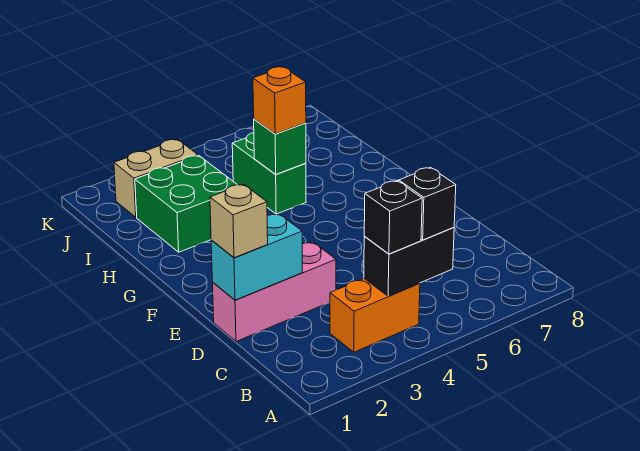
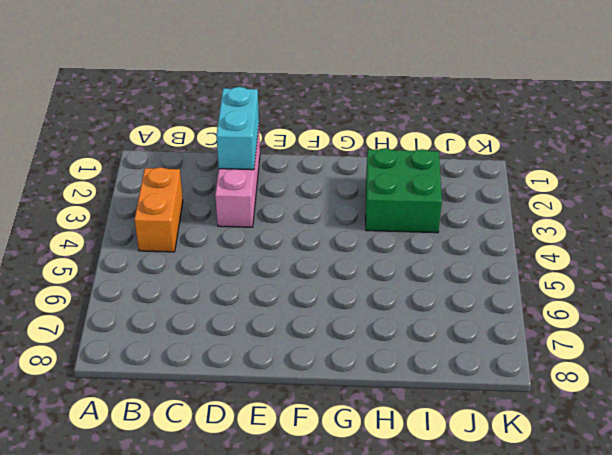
none -> green brick H5:I5 level 1
none -> tan brick J2:J3 level 1
none -> black brick B4:B5 level 2

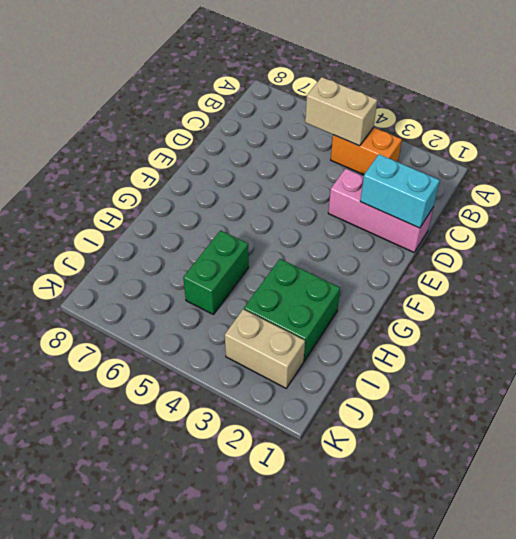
tan brick B4:B5 level 2 -> black brick B4:B5 level 2
none -> green brick H5 level 2
none -> black brick B4 level 3
none -> black brick B5 level 3

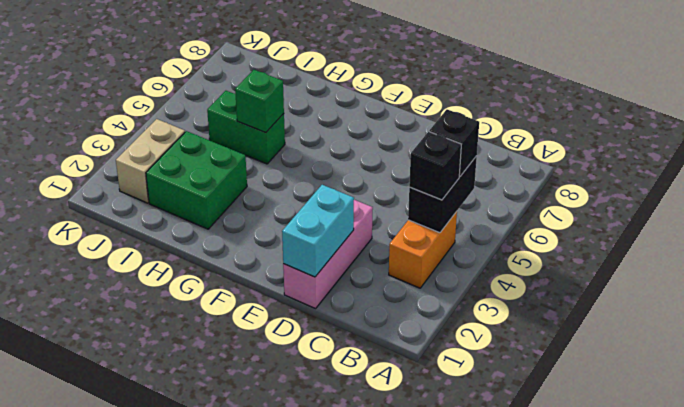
none -> tan brick D1 level 3
none -> orange brick H5 level 3

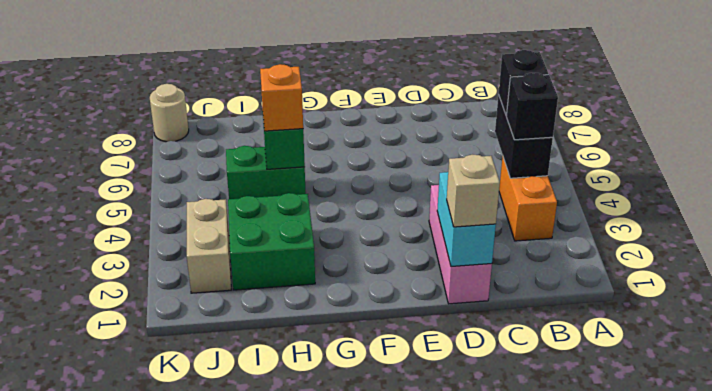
tan round brick K8 level 1 -> none

